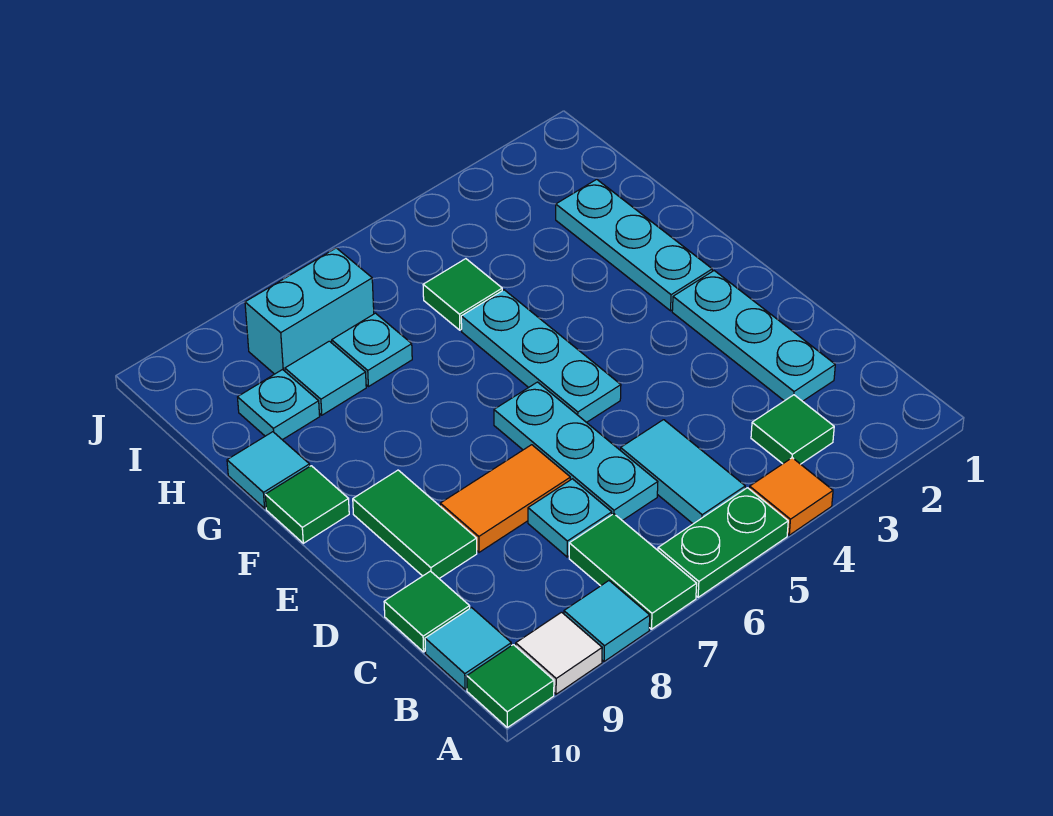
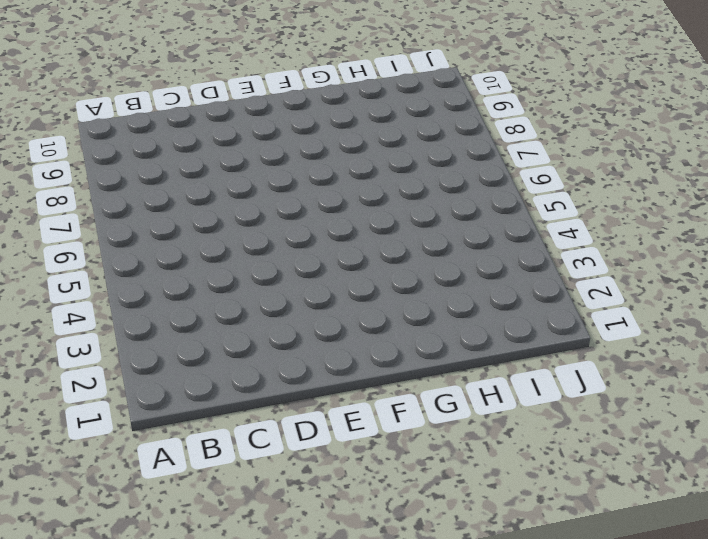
none -> orange tile A4 level 1
none -> green plate A5:A6 level 1
none -> green tile A7:B7 level 1

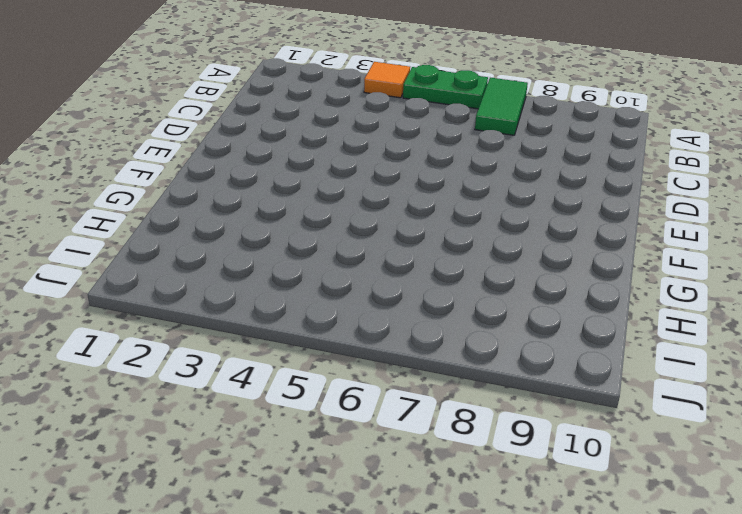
none -> cyan tile A8 level 1
none -> white tile A9 level 1
none -> green tile A10 level 1

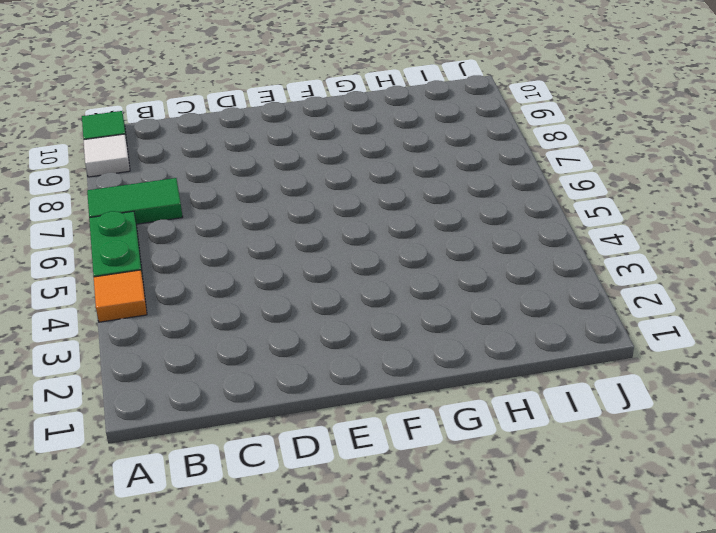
none -> cyan tile A8 level 1
none -> green tile B3 level 1
none -> cyan tile B5:C5 level 1

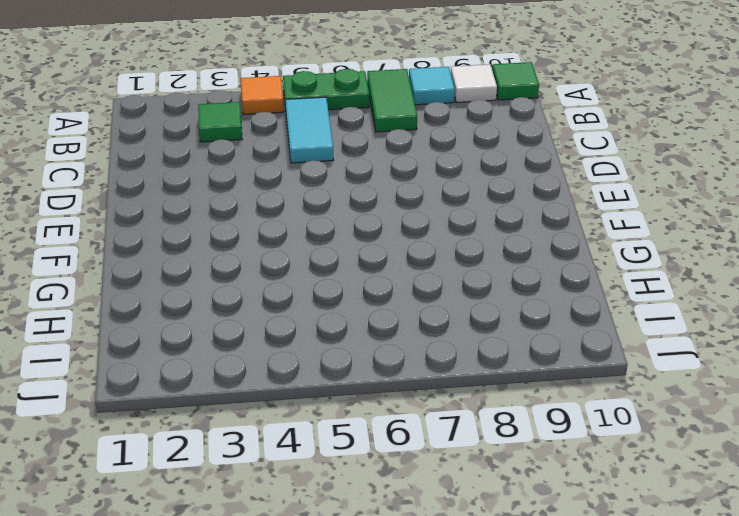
none -> cyan tile B10 level 1
none -> cyan plate C2:E2 level 1
none -> cyan plate C6:E6 level 1

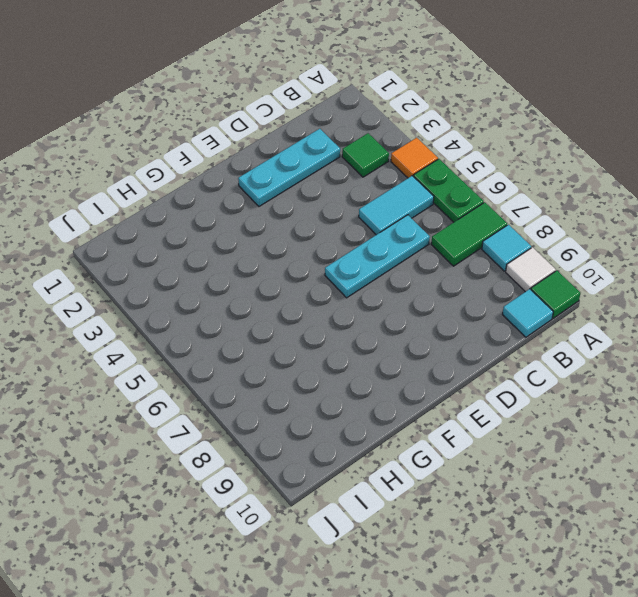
none -> cyan plate C7 level 1
none -> green tile C10 level 1
none -> orange tile D7:D8 level 1

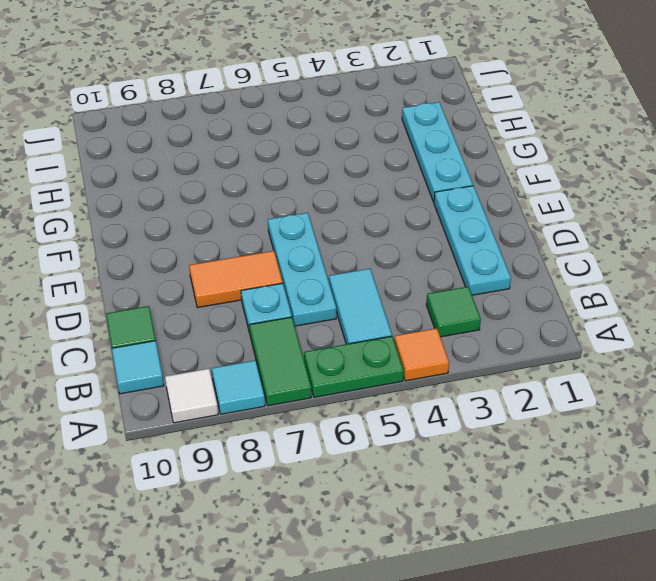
none -> green tile A10 level 1
none -> green tile D9:E9 level 1
none -> cyan plate E5:G5 level 1

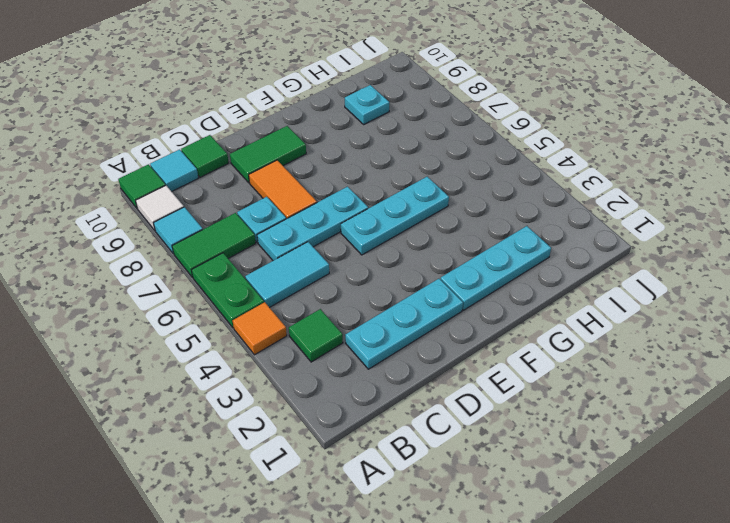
none -> green tile F10 level 1
none -> cyan tile G10 level 1
none -> green tile H5 level 1

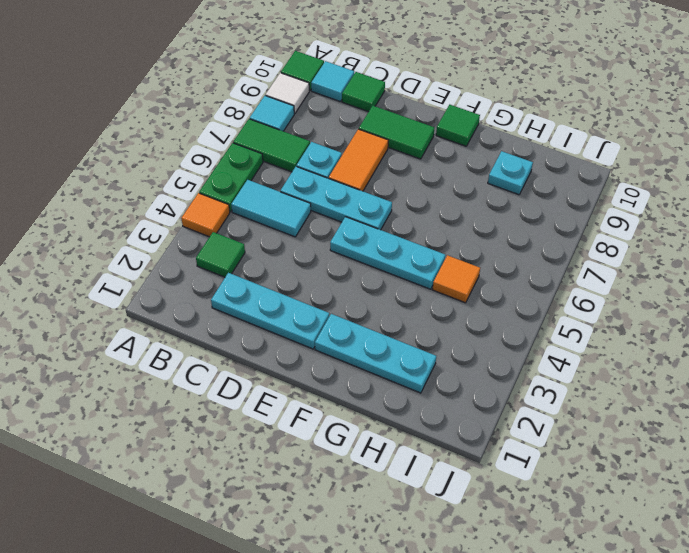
orange tile H5 level 1 -> green tile H5 level 1
none -> cyan tile G10 level 1
none -> cyan plate H7 level 1
none -> cyan tile H8 level 1

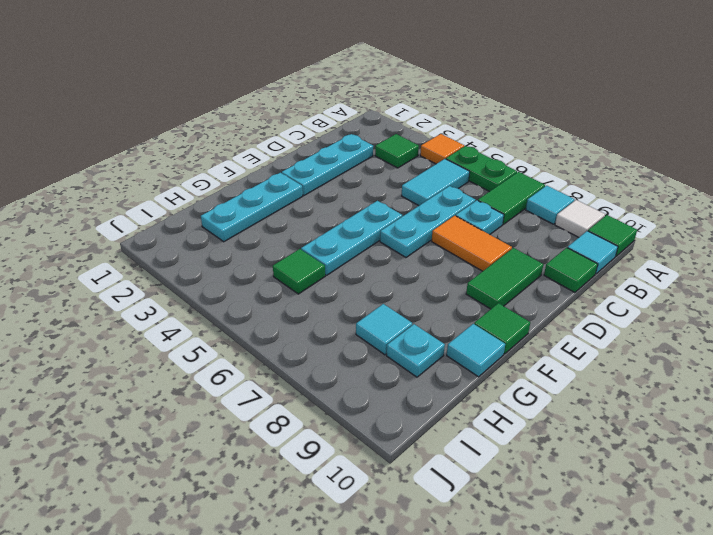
none -> cyan plate H7 level 1
none -> cyan brick I7:I8 level 1

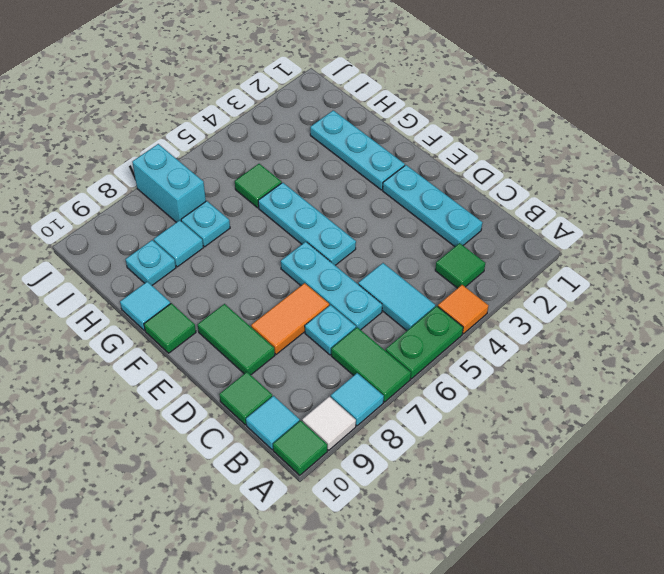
cyan brick I7:J7 level 1 -> cyan brick I7:I8 level 1

